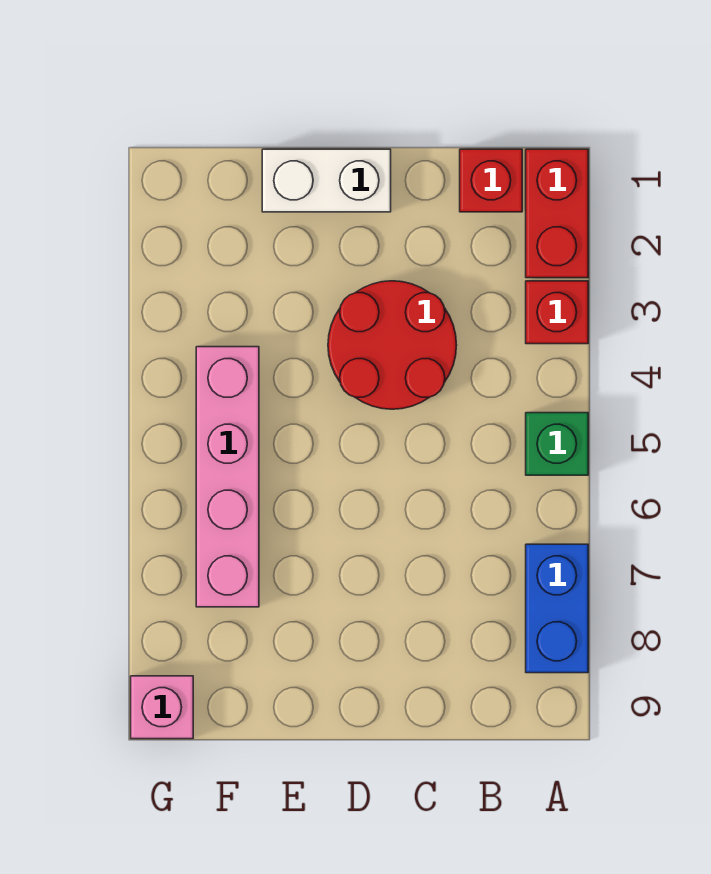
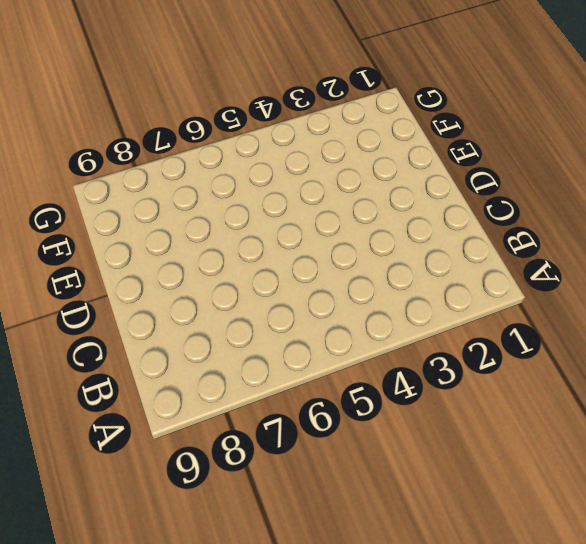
none -> red brick A1:A2 level 1
none -> red brick A3 level 1

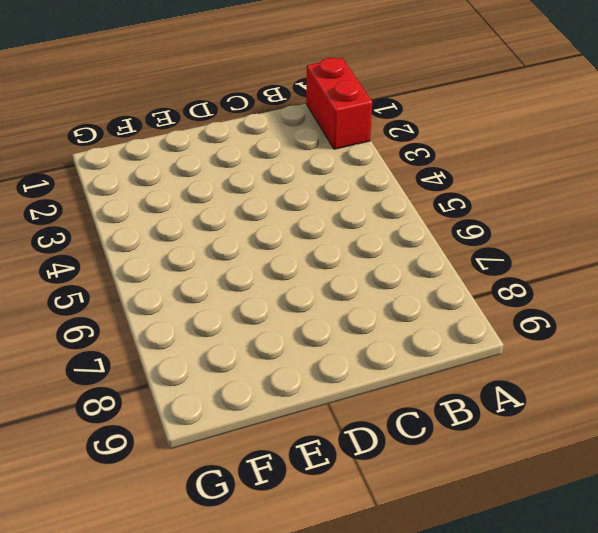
none -> red brick A3 level 1
none -> green brick A5 level 1

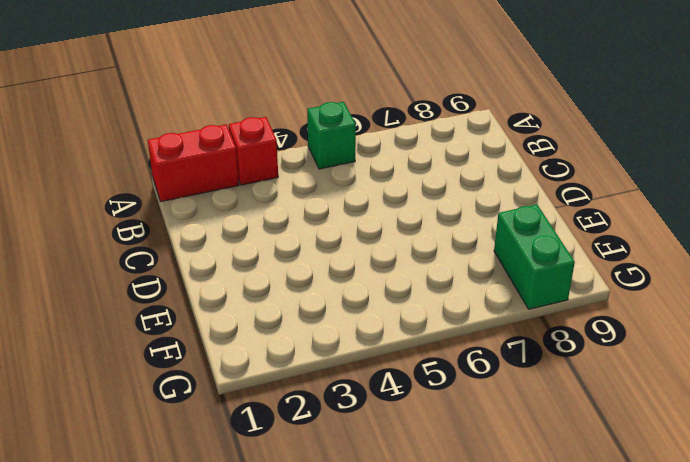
green brick F8:G8 level 1 -> none
none -> blue brick A7:A8 level 1
none -> red brick B1 level 1

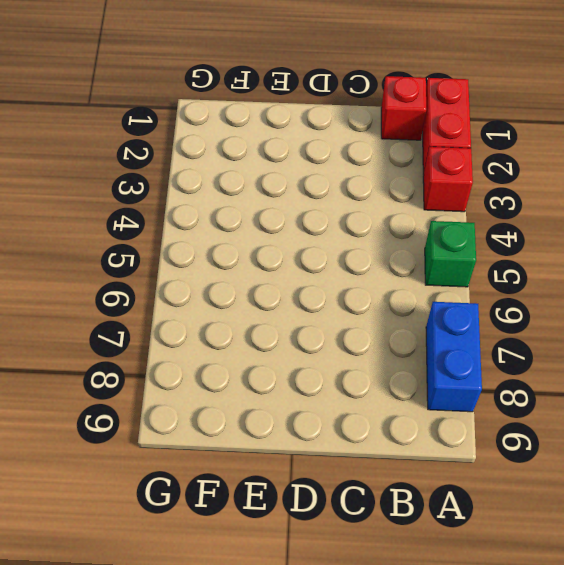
none -> red round brick C3:D4 level 1
none -> white brick D1:E1 level 1

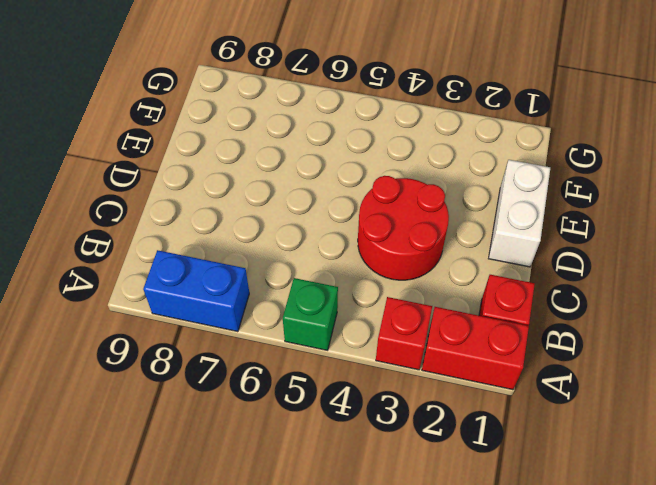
none -> pink brick F4:F7 level 1
none -> pink brick G9 level 1

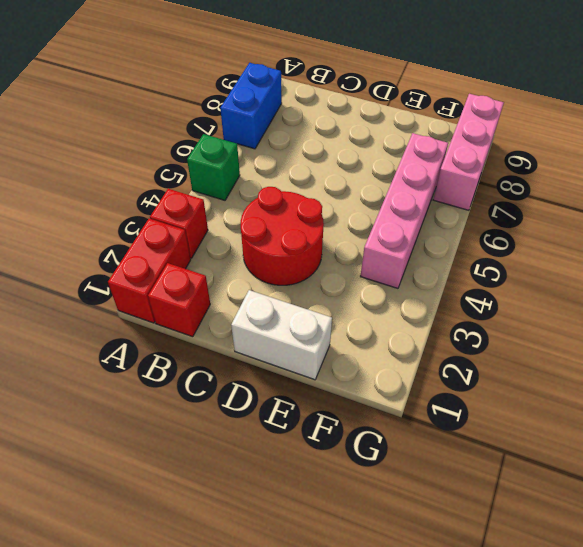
pink brick G7:G9 level 1 -> pink brick G9 level 1

